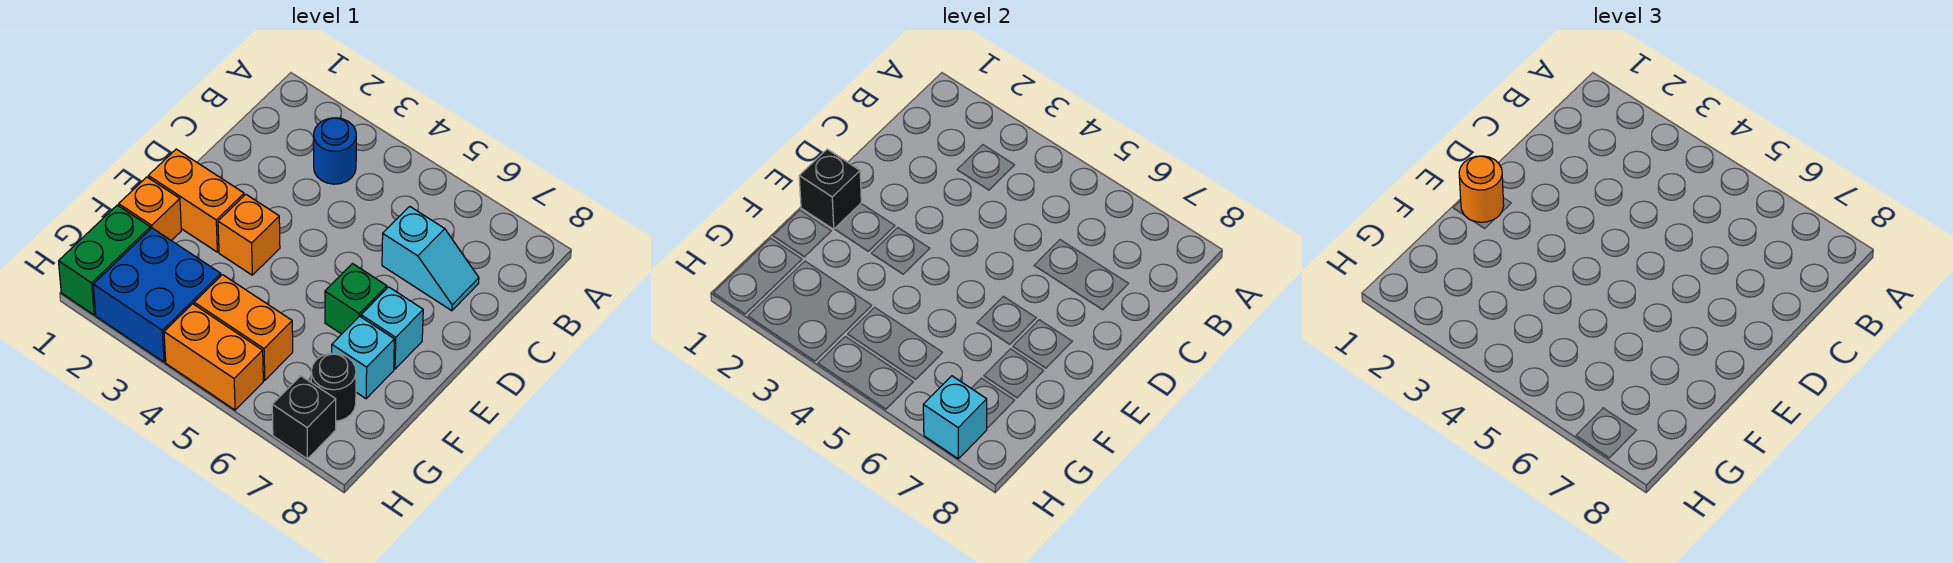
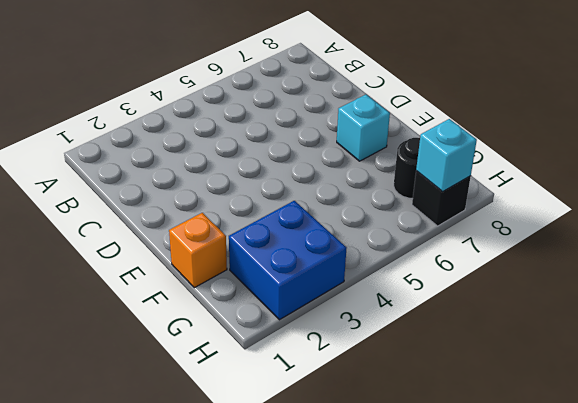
none -> blue round brick B3 level 1
none -> cyan slope C6:C7 level 1 top 6
none -> orange brick E1:E2 level 1

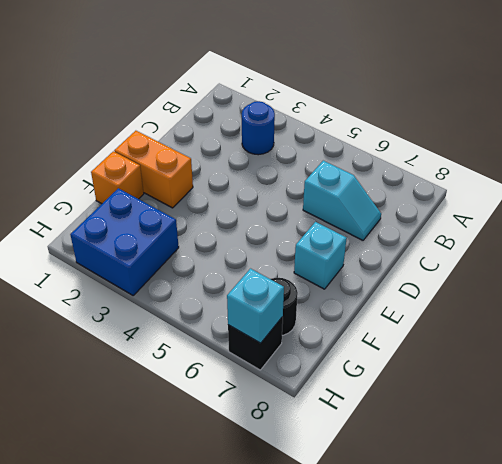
none -> orange brick E3 level 1
none -> green brick E6 level 1
none -> cyan brick F7 level 1

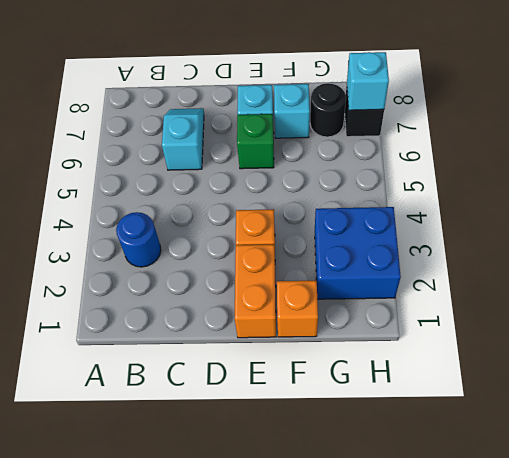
none -> green brick G1:H1 level 1
none -> orange brick G4:G5 level 1
none -> orange brick H4:H5 level 1

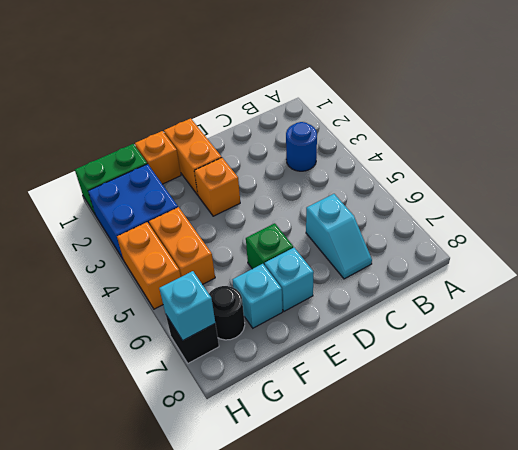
none -> black brick E1 level 2
none -> orange round brick E1 level 3

